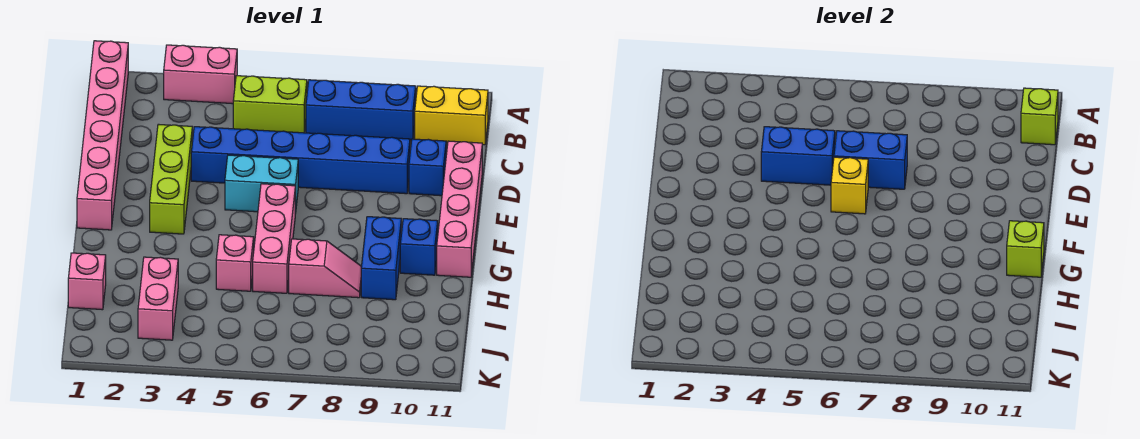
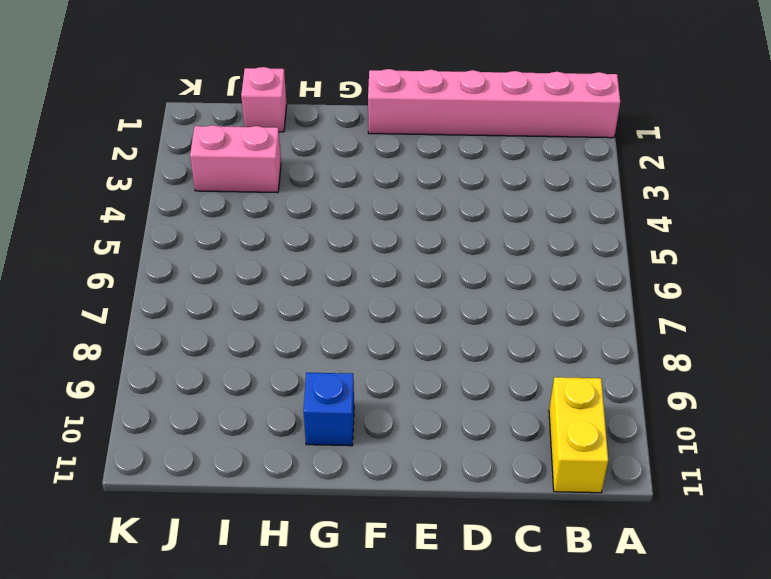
none -> pink brick A3:A4 level 1
none -> lime brick B5:B6 level 1
none -> blue brick B7:B9 level 1

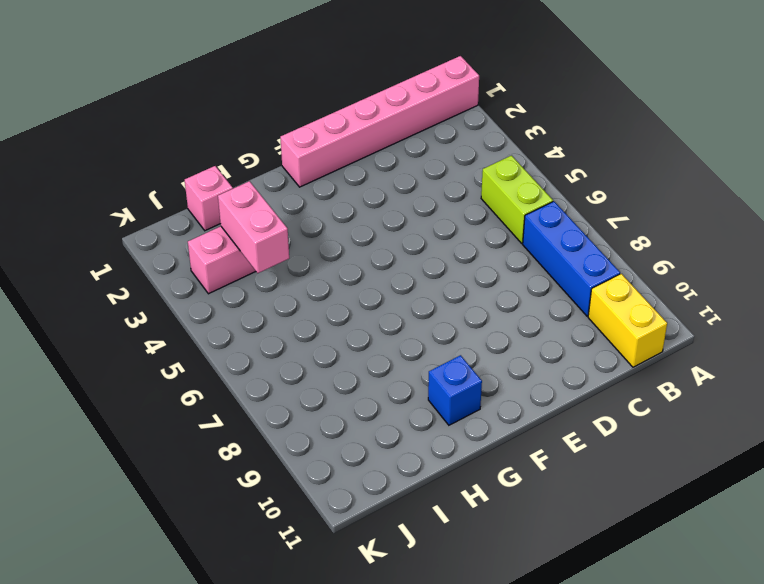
pink brick I3:I4 level 2 -> pink brick A3:A4 level 1
none -> lime brick D3:F3 level 1
none -> blue brick D4:D9 level 1
none -> blue brick D10 level 1

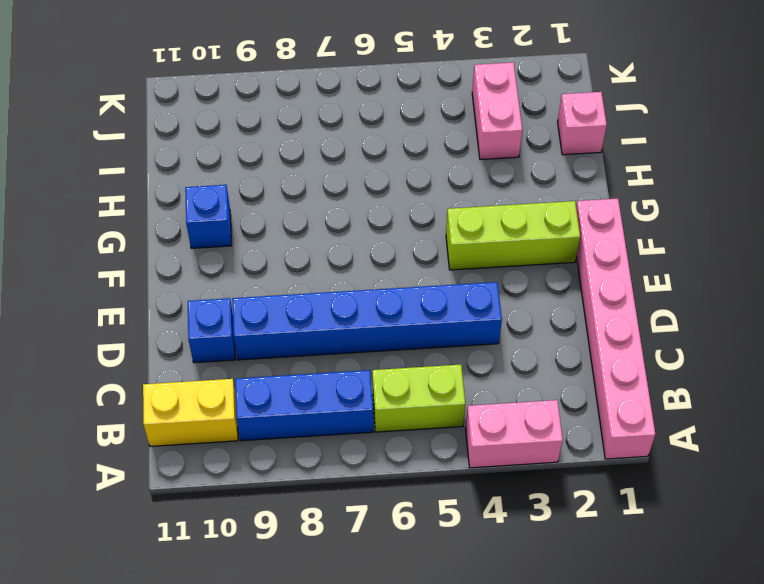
lime brick F2:F4 level 1 -> lime brick D3:F3 level 1
none -> pink brick D11:G11 level 1
none -> cyan brick E5:E6 level 1
none -> pink brick F6:H6 level 1

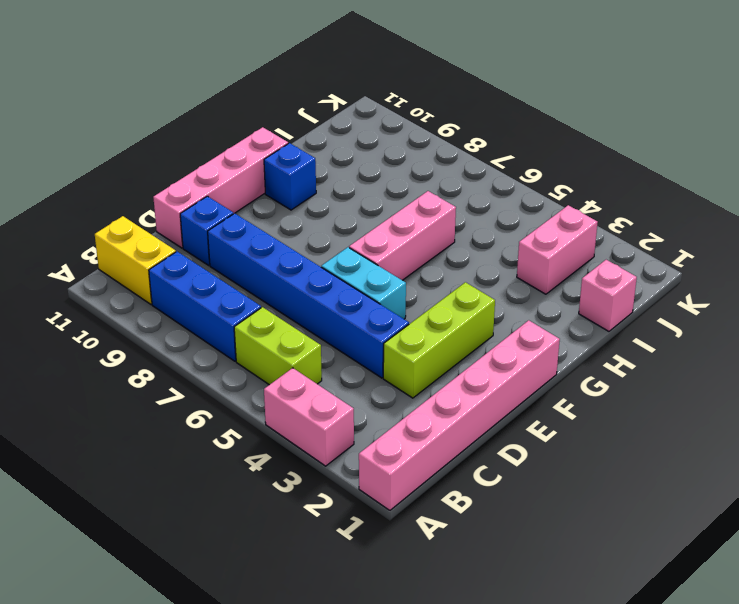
none -> blue brick G9:H9 level 1
none -> pink brick H5 level 1
none -> pink slope H7:H8 level 1 top 7

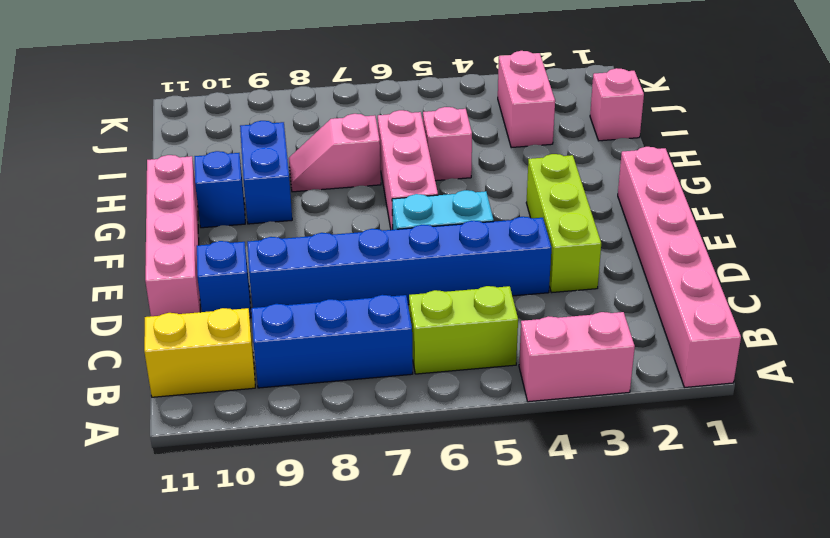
none -> lime brick B11 level 2
none -> blue brick D4:D5 level 2
none -> blue brick D6:D7 level 2

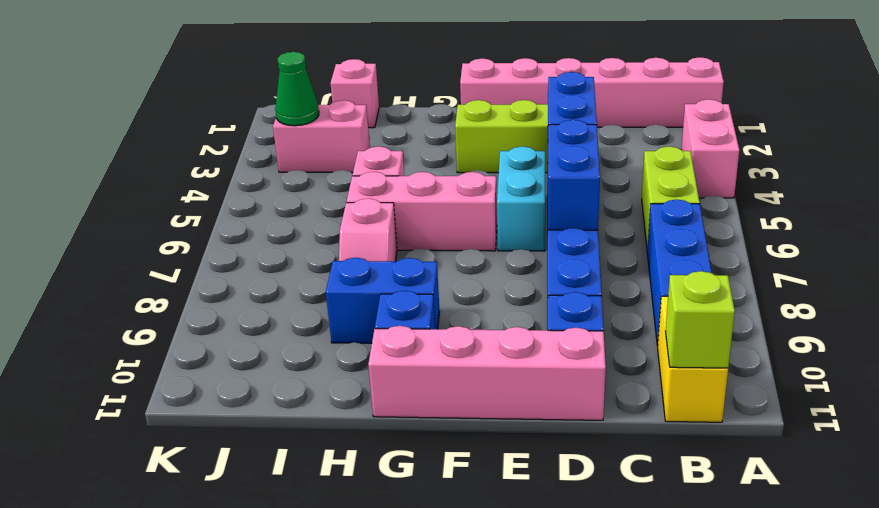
green cone J3 level 2 -> none
none -> yellow brick E6 level 2
none -> lime brick G11 level 2

